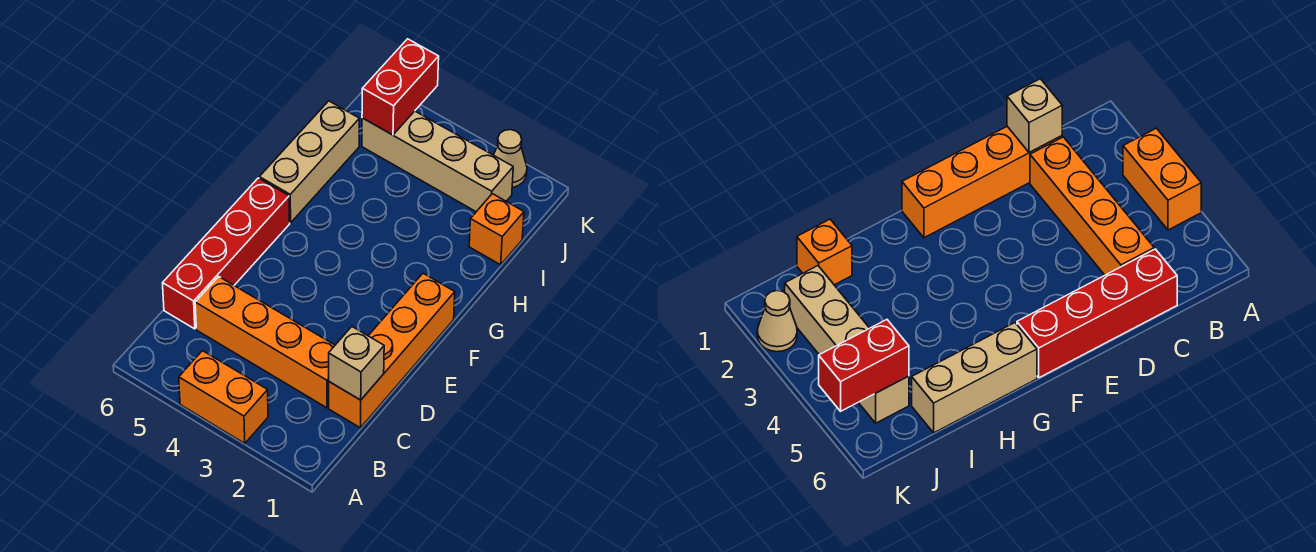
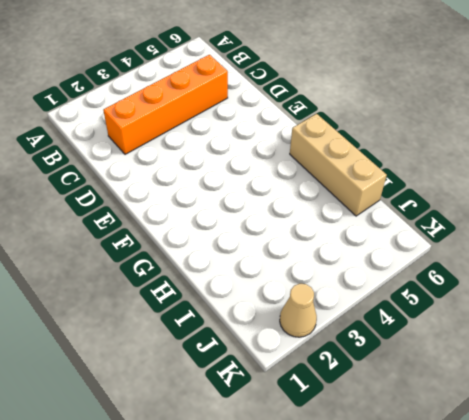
none -> orange brick A3:A4 level 1
none -> orange brick C1:F1 level 1

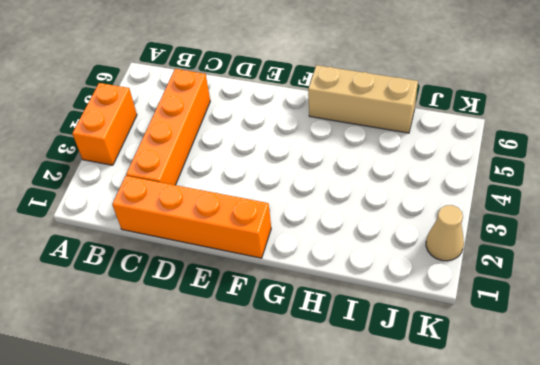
none -> red brick C6:F6 level 1
none -> orange brick I1 level 1

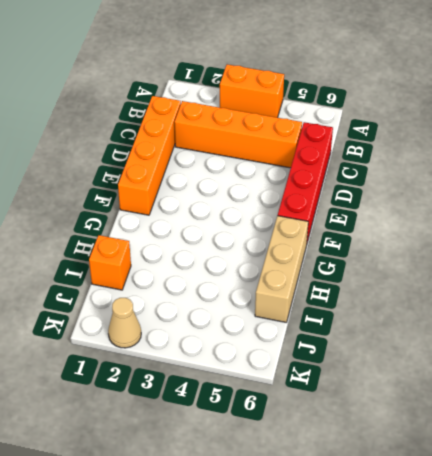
none -> tan brick J2:J5 level 1
none -> tan brick C1 level 2

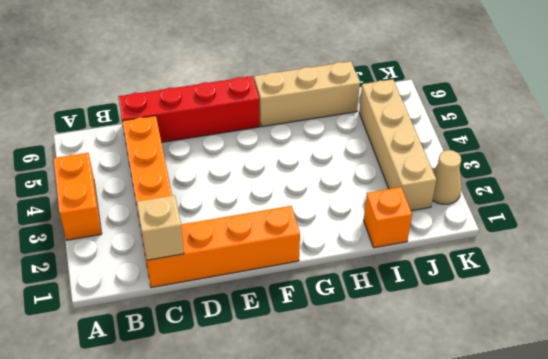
none -> red brick J5:K5 level 2

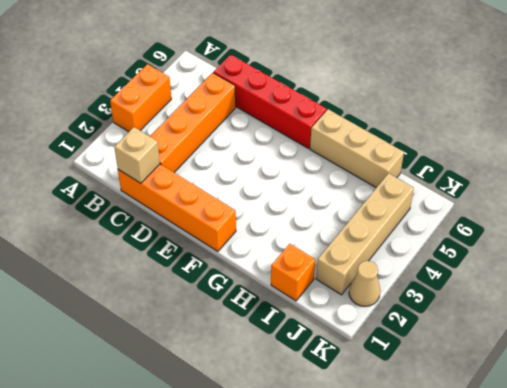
none -> red brick J5:K5 level 2

